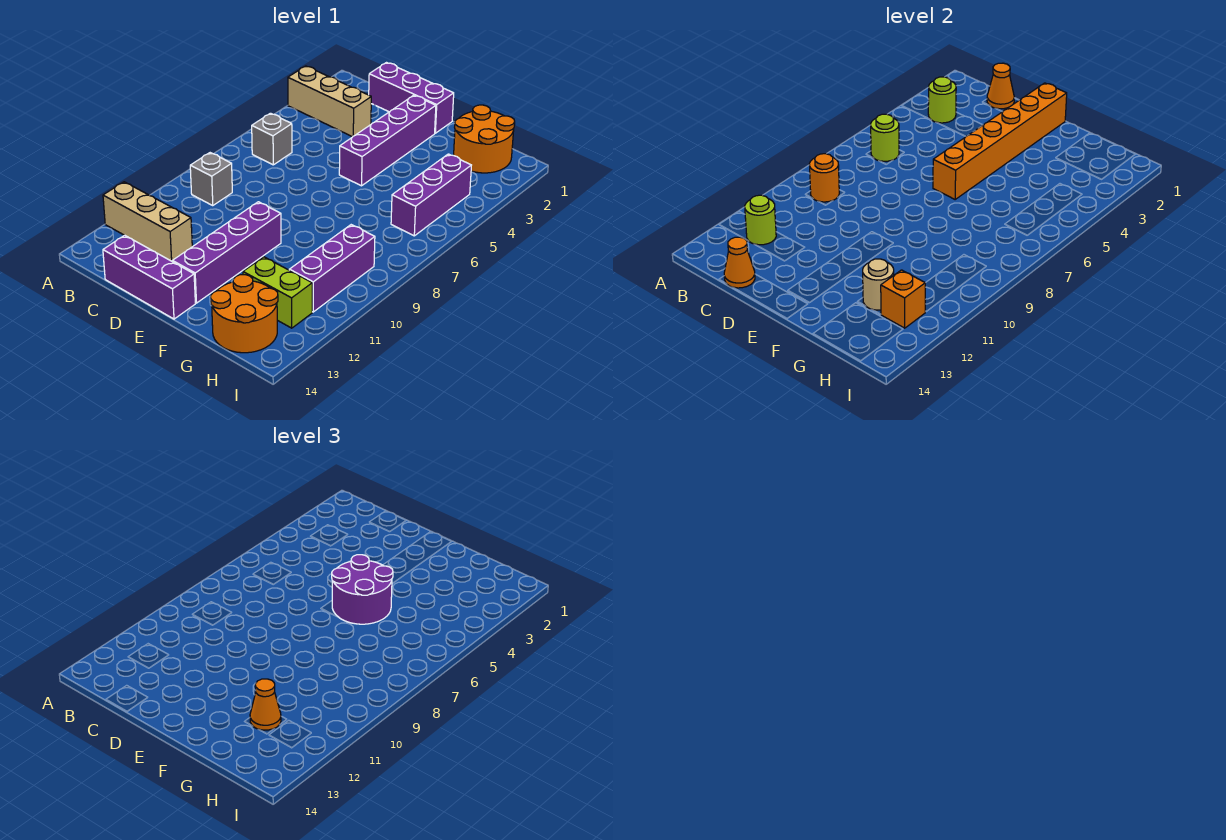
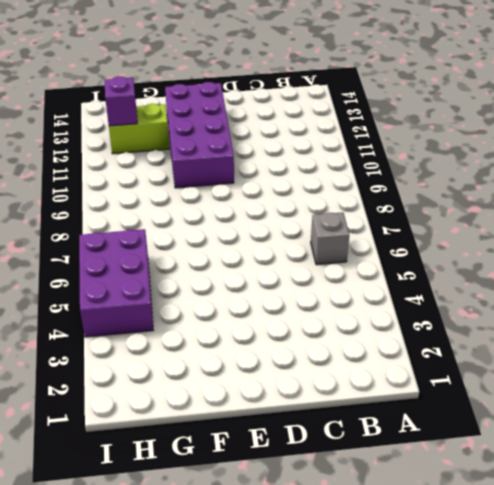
purple brick E10:F13 level 1 -> purple brick E10:E13 level 1
purple brick H4:I6 level 1 -> purple brick H4:H6 level 1
purple brick H12 level 2 -> orange brick H12 level 2
none -> tan brick A3:C3 level 1
none -> tan brick A12:C12 level 1
none -> grey brick B9 level 1

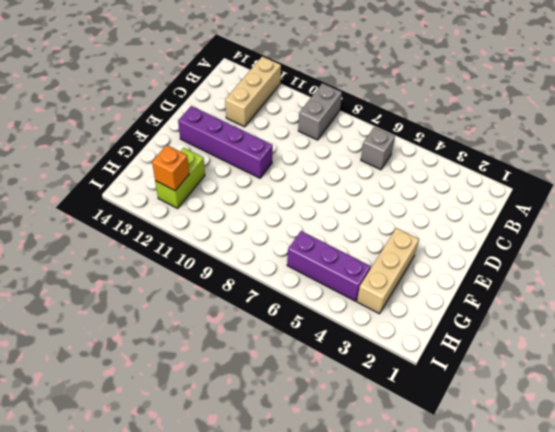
grey brick A9:B9 level 1 -> grey brick B9 level 1
tan brick F3:H3 level 1 -> tan brick A3:C3 level 1
none -> purple brick C1:E1 level 1
none -> purple brick C14:E14 level 1
none -> purple brick E2:E5 level 1

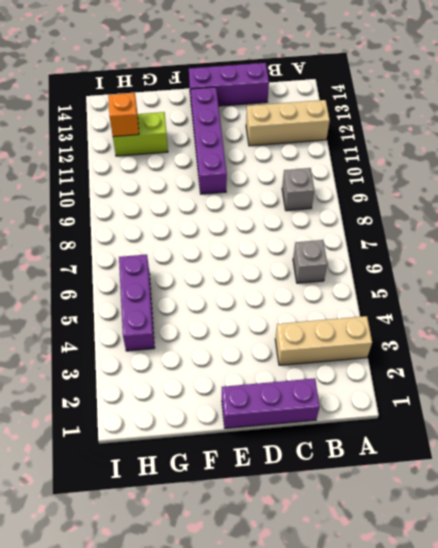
none -> purple brick E2:E5 level 1
none -> orange round brick G1:H2 level 1
none -> orange round brick G13:H14 level 1

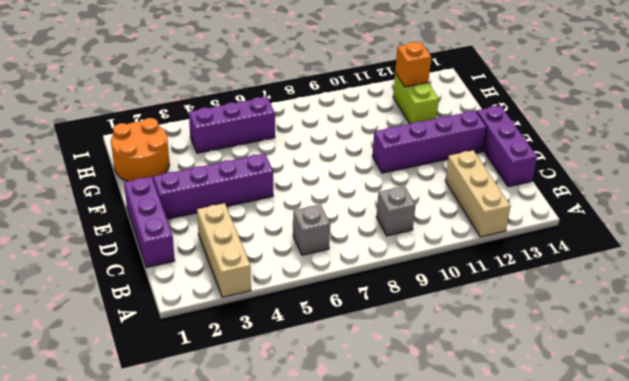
none -> orange round brick G13:H14 level 1
none -> purple brick H9:H11 level 1
none -> lime round brick B3 level 2

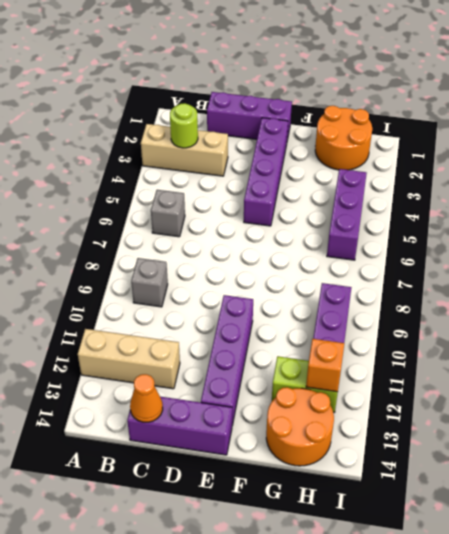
none -> lime round brick B6 level 2
none -> orange round brick B9 level 2
none -> lime round brick B12 level 2

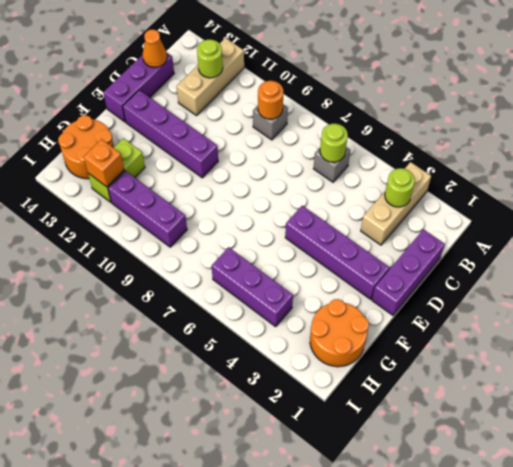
none -> orange cone C1 level 2
none -> orange brick E1:E6 level 2
none -> tan round brick G12 level 2

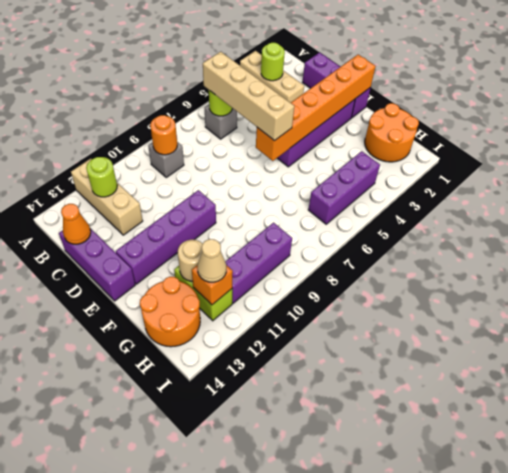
tan brick B6:E6 level 3 -> purple round brick E5:F6 level 3
tan cone H12 level 3 -> none
none -> orange cone C1 level 2
none -> orange cone G12 level 3

